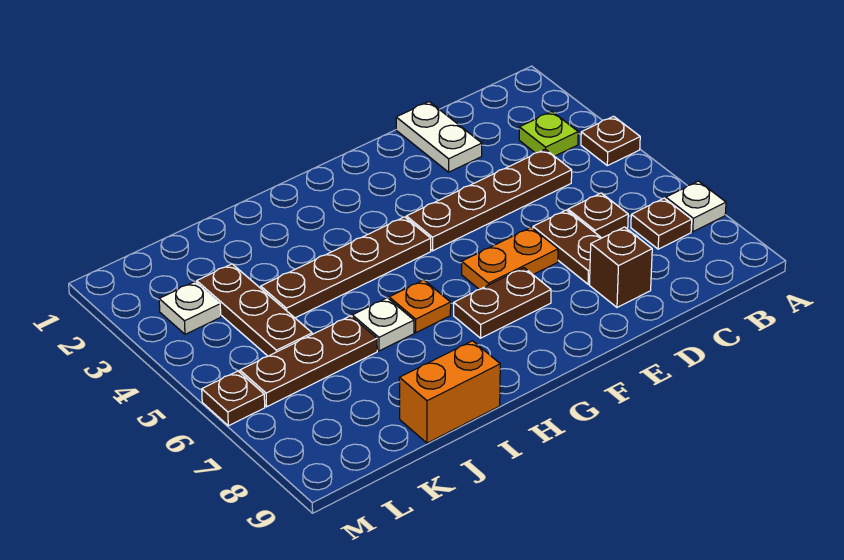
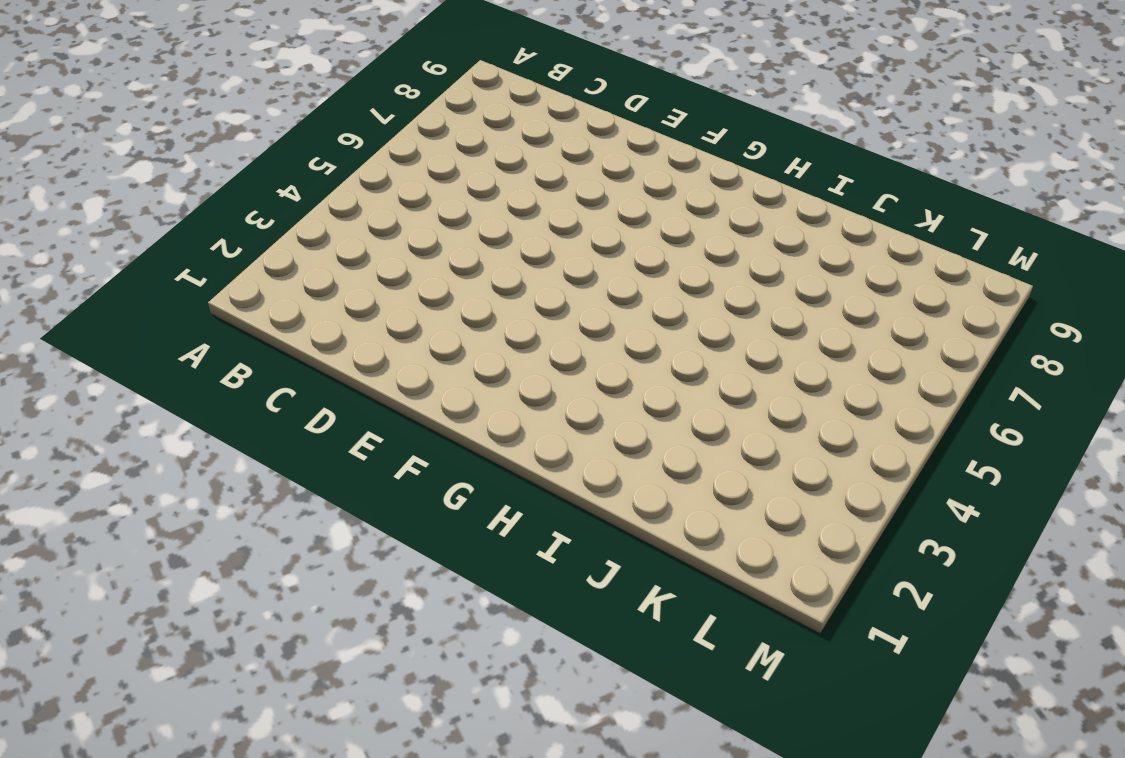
none -> brown plate A4 level 1
none -> white plate A7 level 1
none -> lime plate B3 level 1

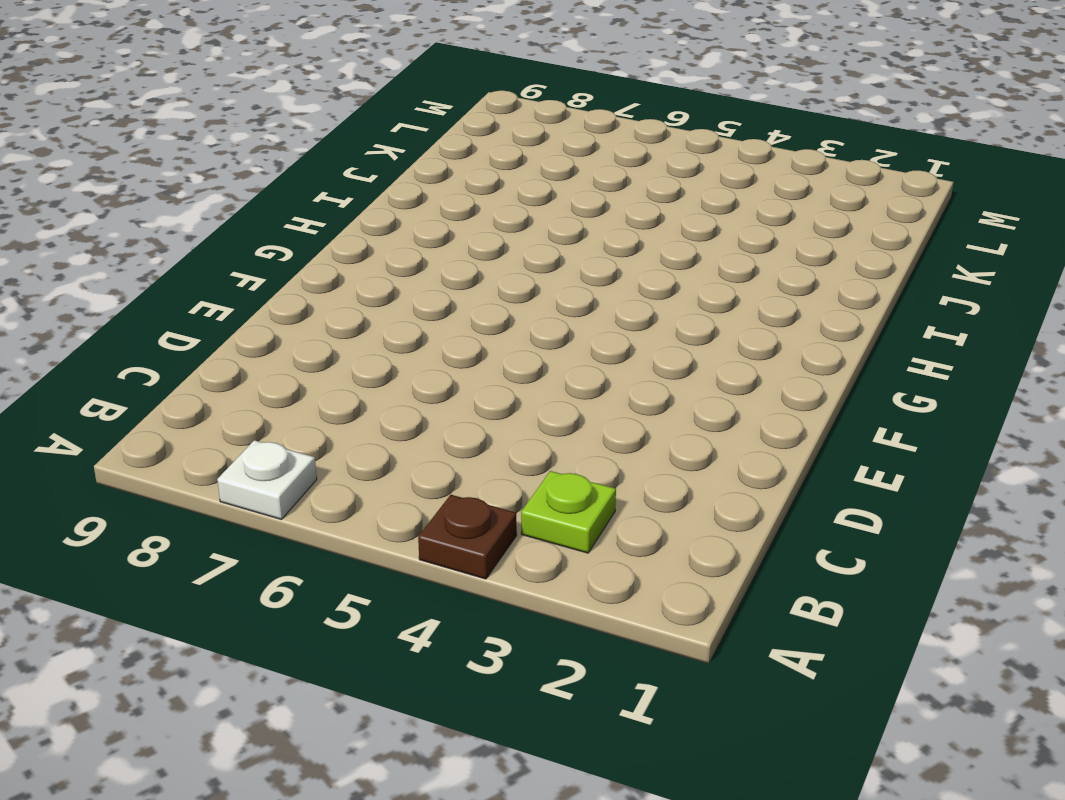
none -> brown plate B7 level 1
none -> brown plate C4:F4 level 1
none -> brown plate C6 level 1

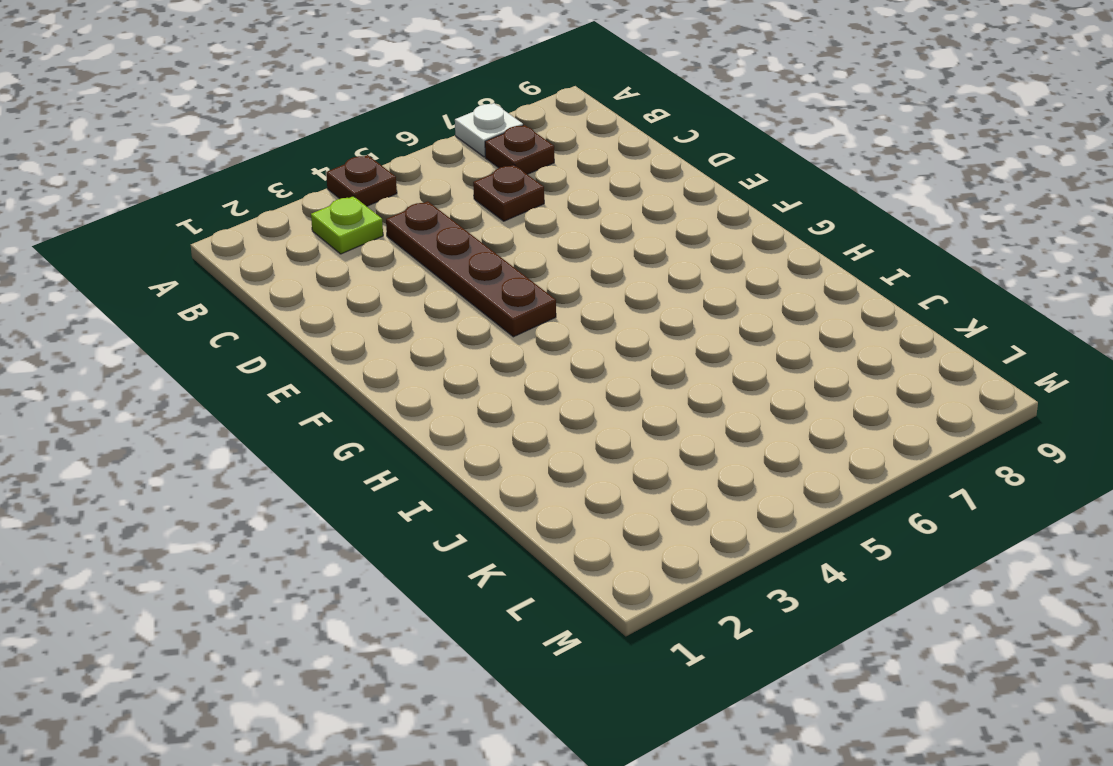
none -> white plate D1:D2 level 1
none -> brown plate D6:D7 level 1
none -> brown brick D8 level 1

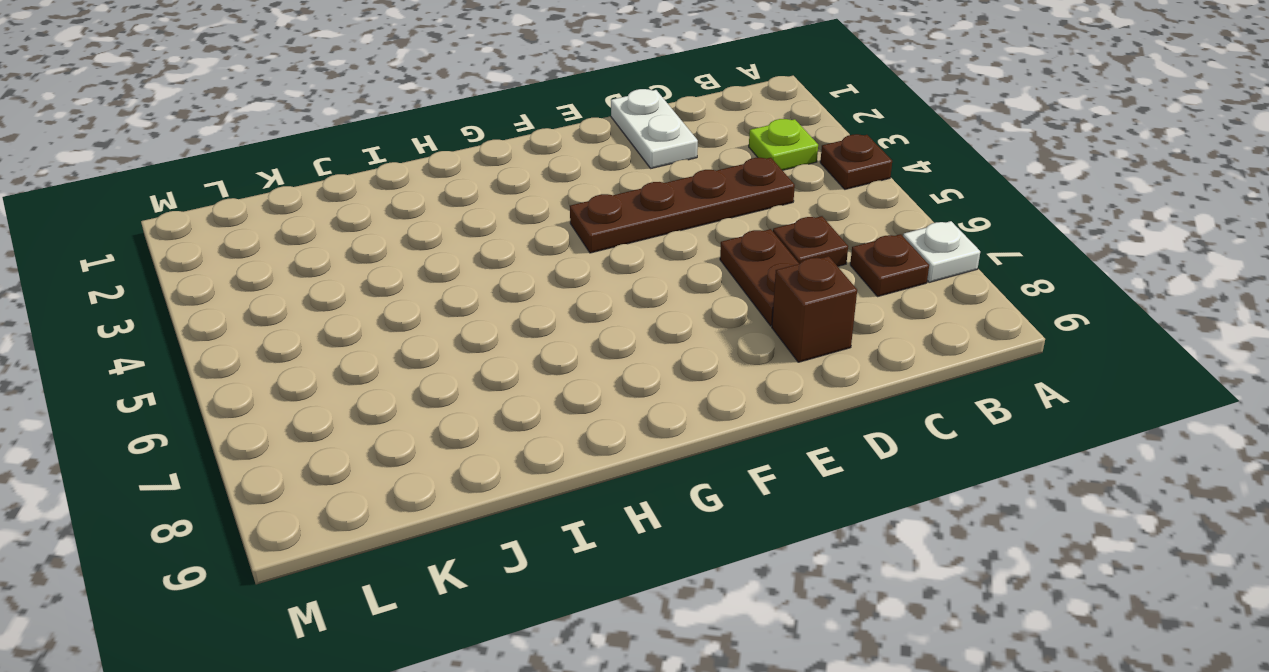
none -> orange plate E6:F6 level 1
none -> brown plate F7:G7 level 1
none -> brown plate G4:J4 level 1

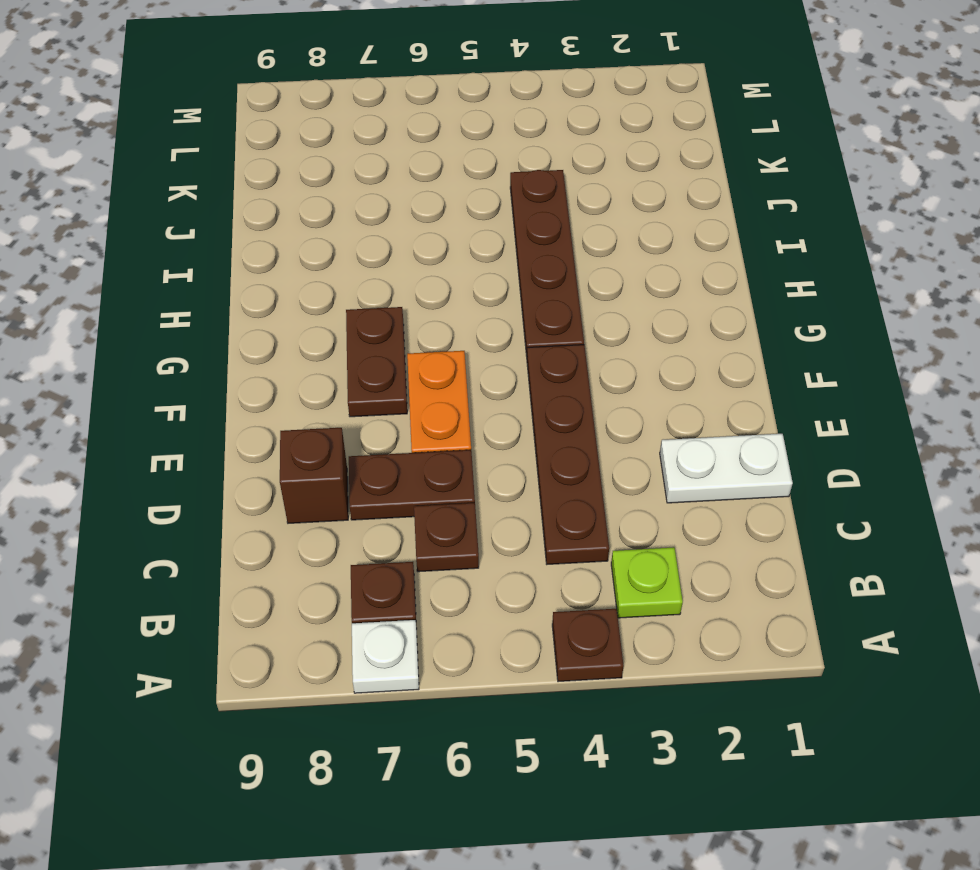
none -> orange plate H6 level 1
none -> white plate I6 level 1
none -> orange brick I9:J9 level 1

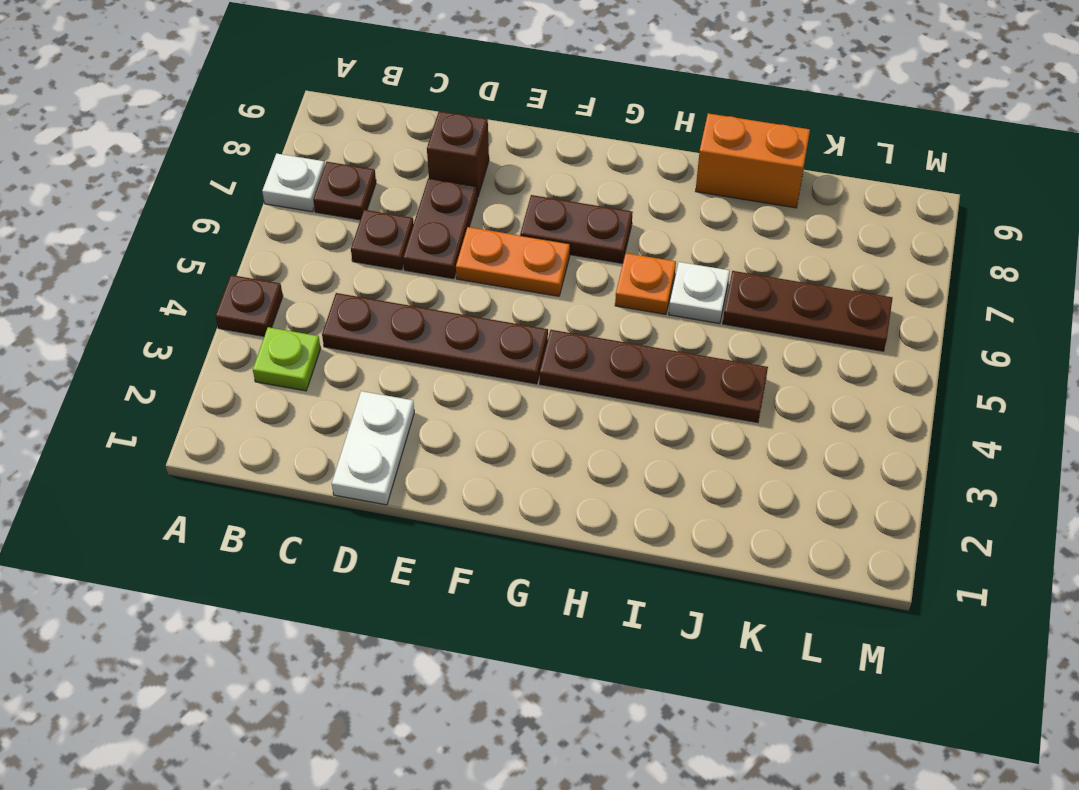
none -> brown plate K3:K5 level 1
none -> white plate L3 level 1
none -> brown plate M6 level 1

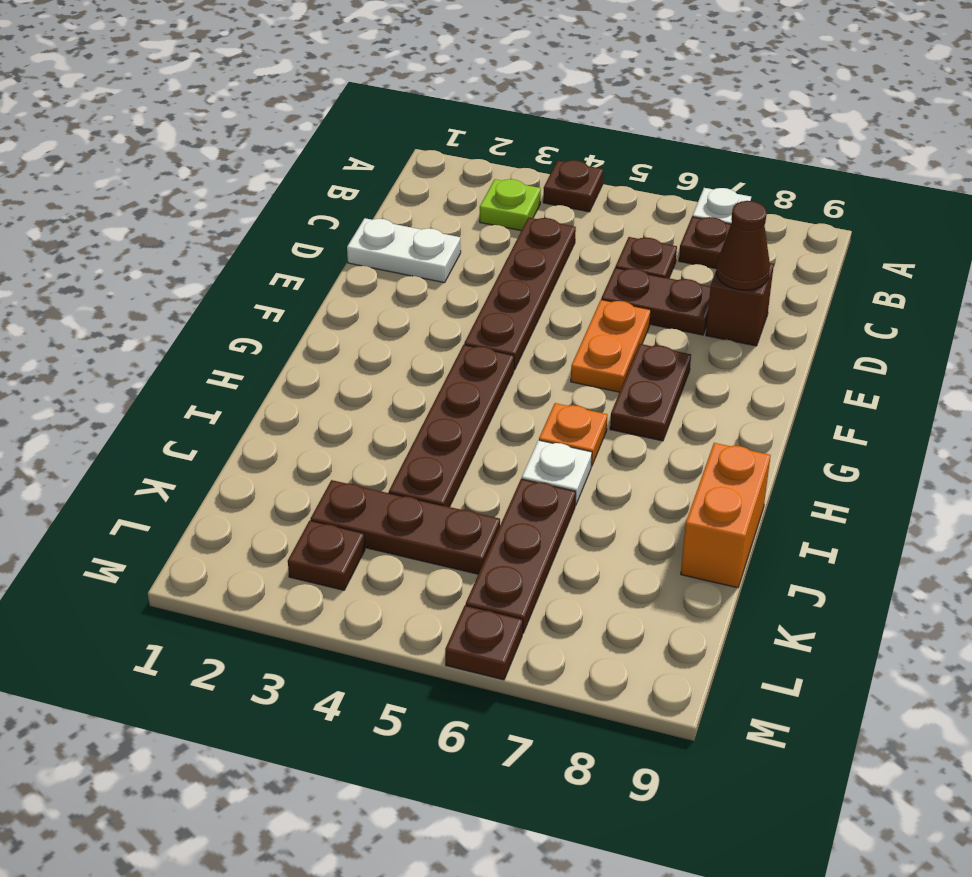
brown cone D8 level 2 -> none
brown plate L3 level 1 -> white plate L3 level 1

